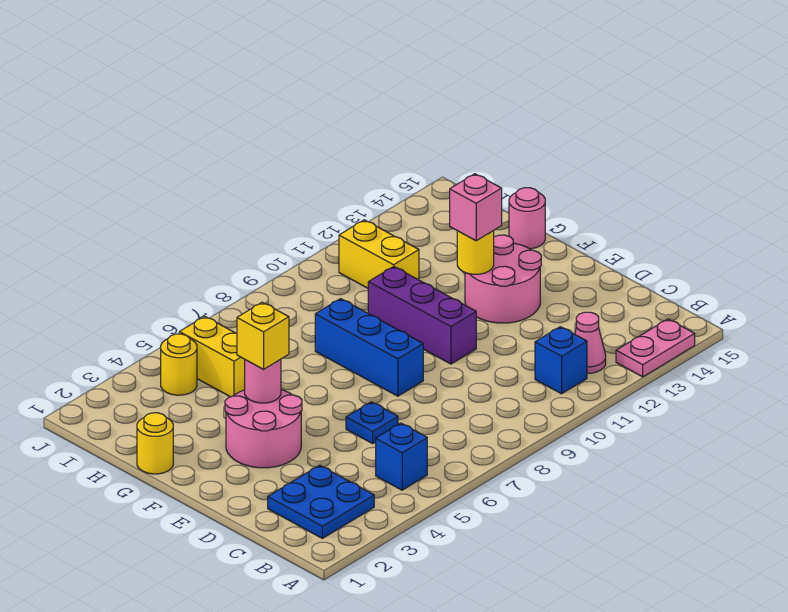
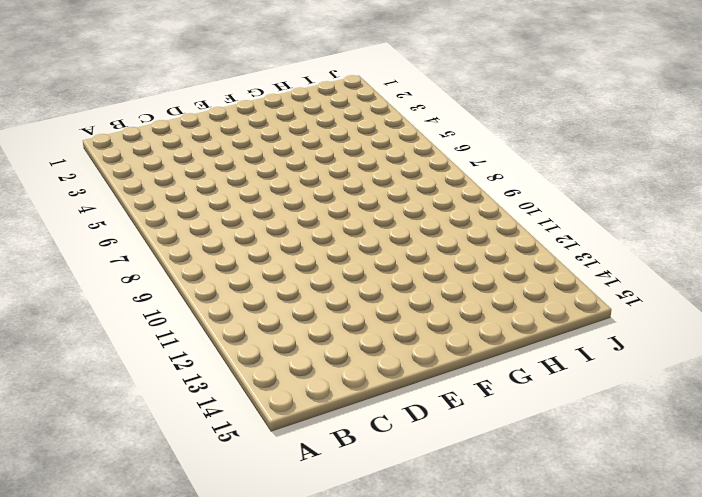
none -> pink plate A13:A14 level 1
none -> blue plate B2:C3 level 1
none -> blue brick B5 level 1

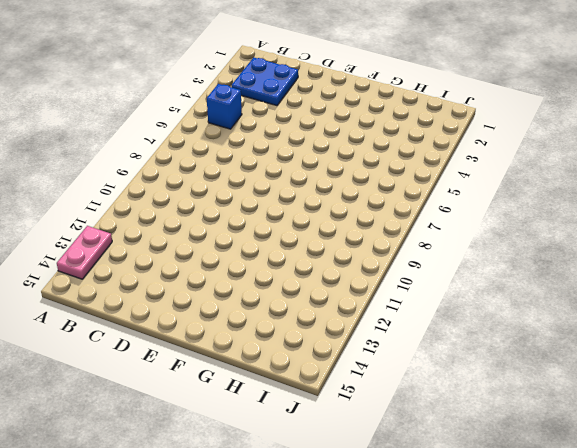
none -> blue brick B11 level 1
none -> pink cone B12 level 1
none -> blue plate D6 level 1

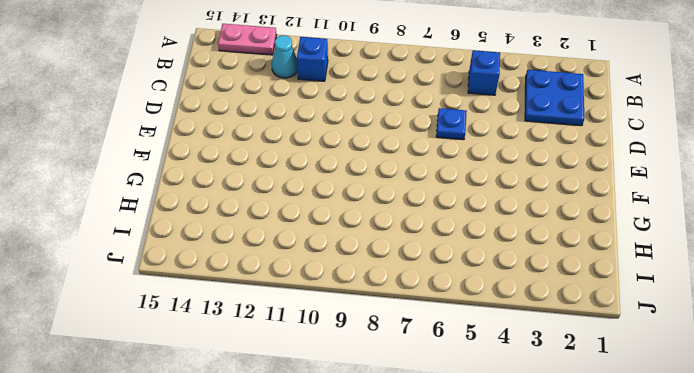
cyan cone B12 level 1 -> pink cone B12 level 1
none -> pink round brick E3:F4 level 1
none -> blue brick E8:G8 level 1
none -> purple brick E10:G10 level 1

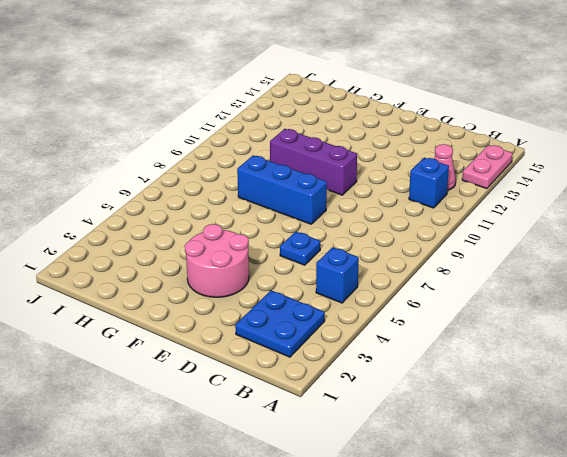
none -> pink round brick E12:F13 level 1
none -> yellow round brick G1 level 1
none -> pink round brick G15 level 1

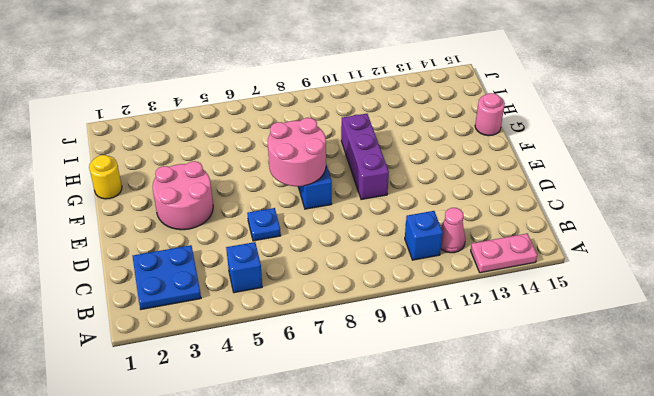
pink round brick E7:F8 level 2 -> pink round brick E12:F13 level 1
none -> yellow brick H5:I5 level 1
none -> yellow brick H11:I11 level 1
none -> yellow round brick I4 level 1

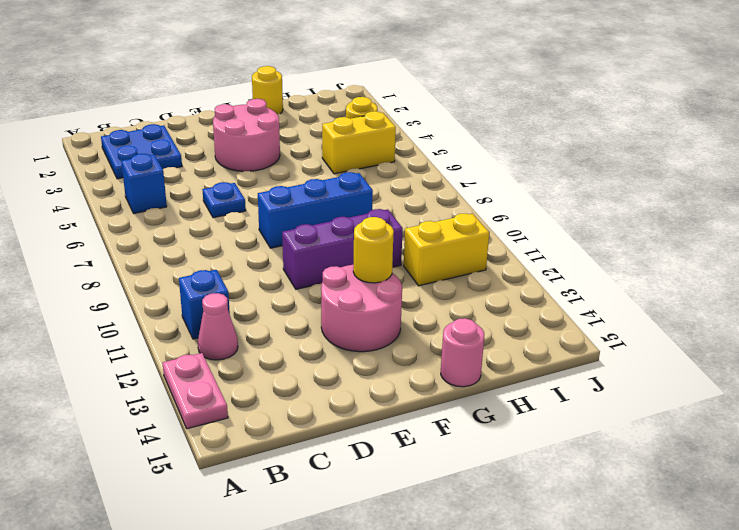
none -> pink round brick F4 level 2
none -> yellow brick F4 level 3
none -> pink brick F12 level 3

